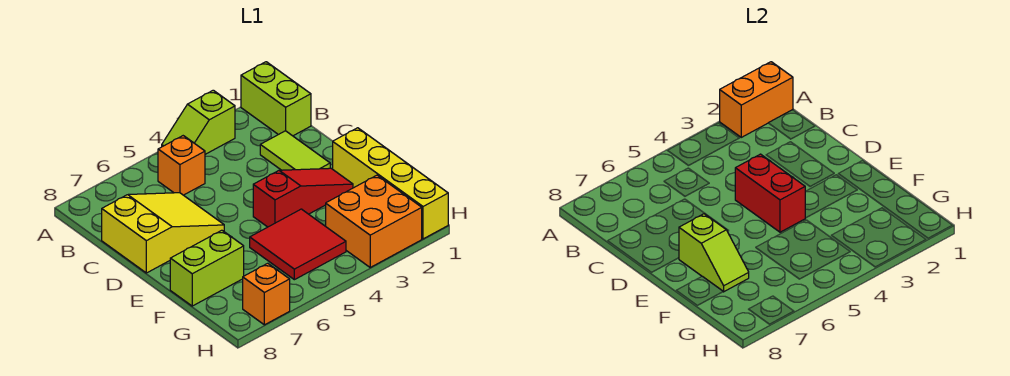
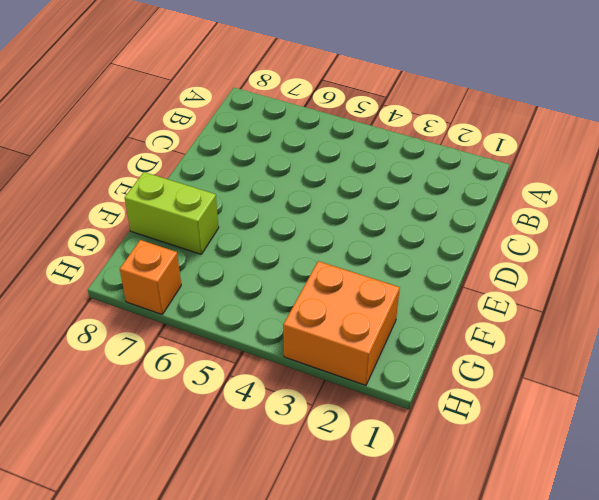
none -> lime brick A1:B1 level 1
none -> lime slope A3:A4 level 1 top 3
none -> orange brick B5 level 1

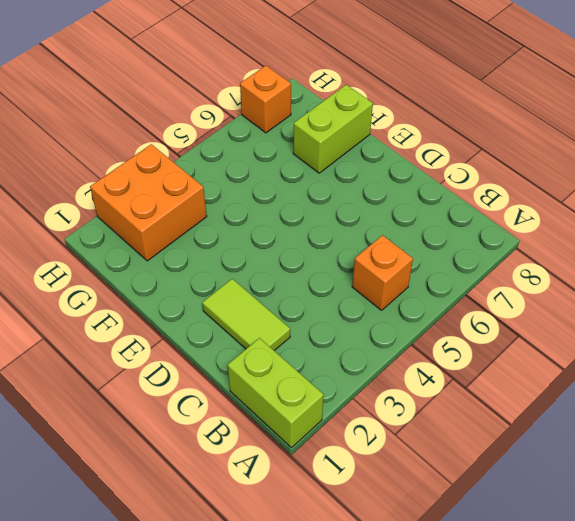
none -> lime slope A3:A4 level 1 top 3
none -> yellow slope C6:D8 level 1 top 8
none -> yellow brick E1:H1 level 1

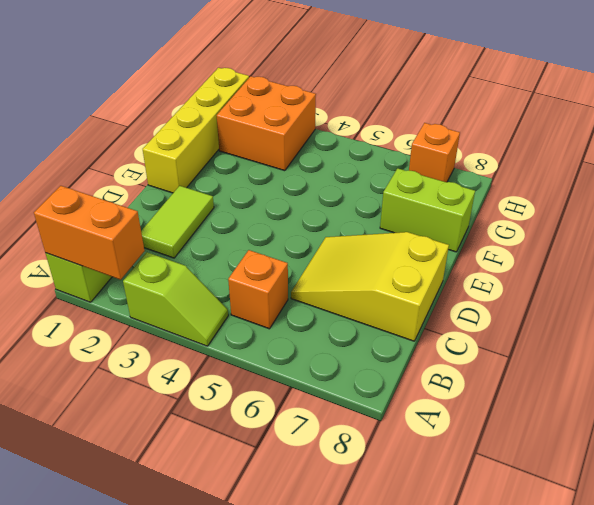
none -> red slope E2:E4 level 1 top 4
none -> red tile F4:G5 level 1
none -> red brick D4:E4 level 2

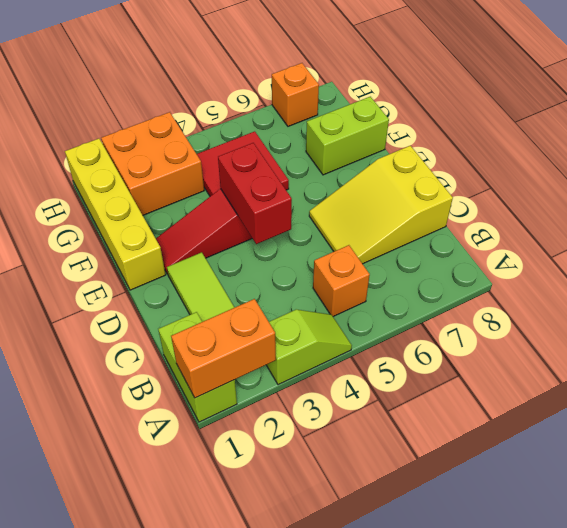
none -> lime slope E7:F7 level 2 top E

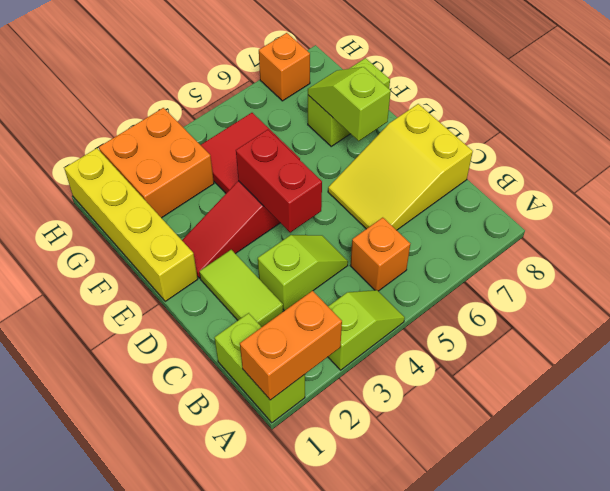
lime slope C3:C4 level 1 top 3 -> none

